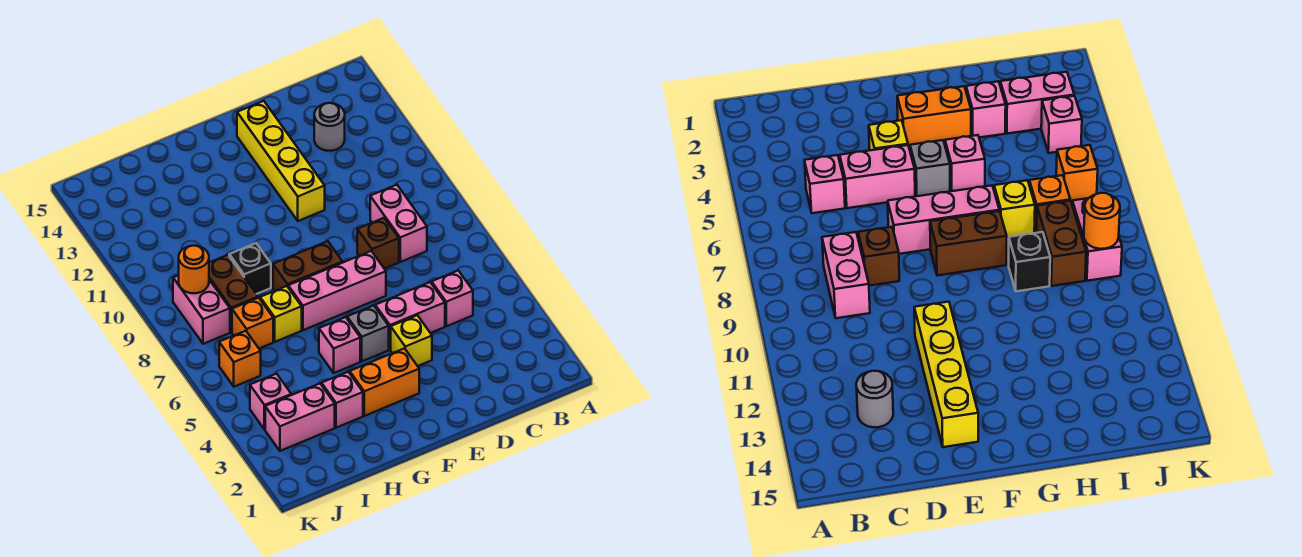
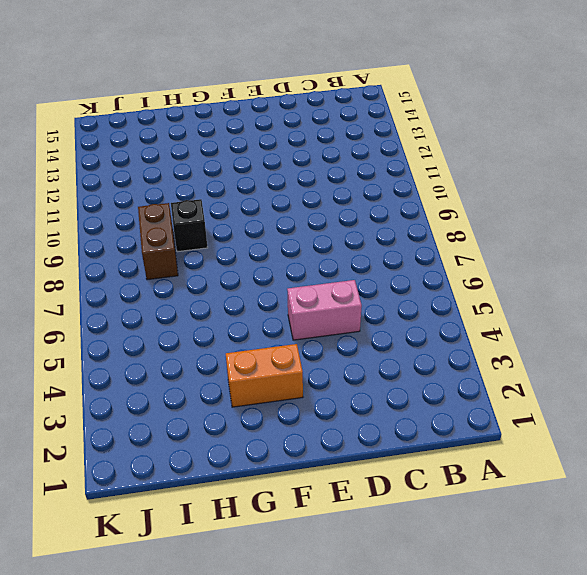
none -> pink brick C5 level 1
none -> pink brick C8:C9 level 1
none -> grey round brick C13 level 1

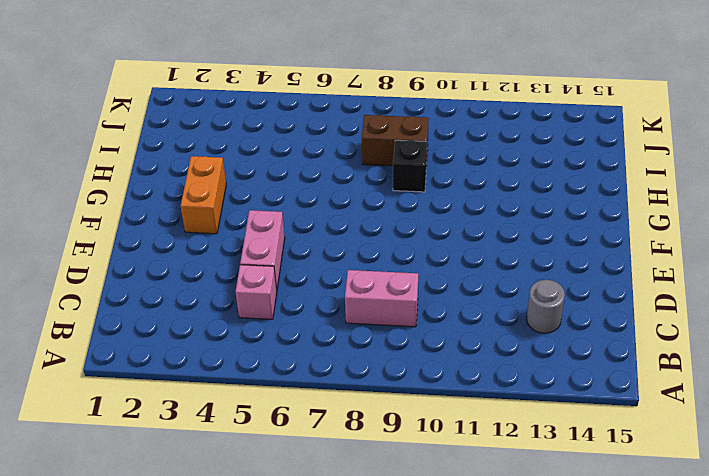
none -> brown brick D8 level 1
none -> yellow brick E4 level 1
none -> pink brick E7:G7 level 1

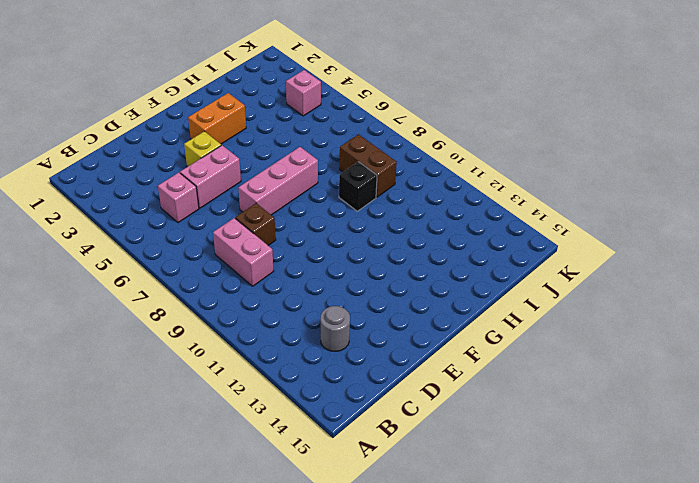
none -> yellow brick E11:E14 level 1
none -> grey brick F5 level 1
none -> brown brick F8:G8 level 1

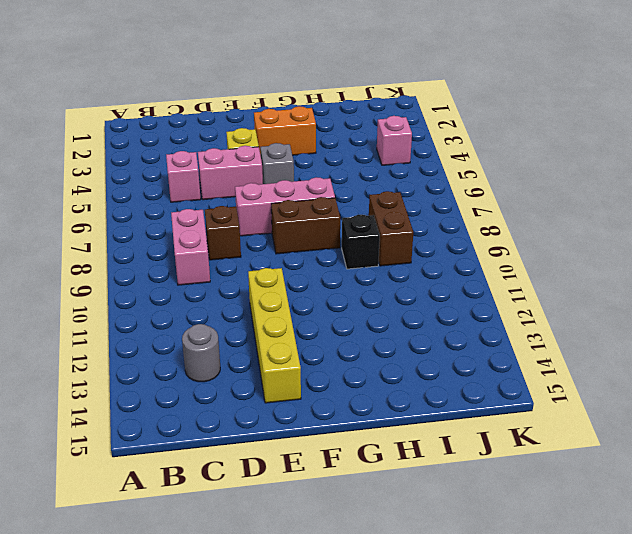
none -> pink brick G5 level 1
none -> pink brick H3 level 1
none -> yellow brick H7 level 1

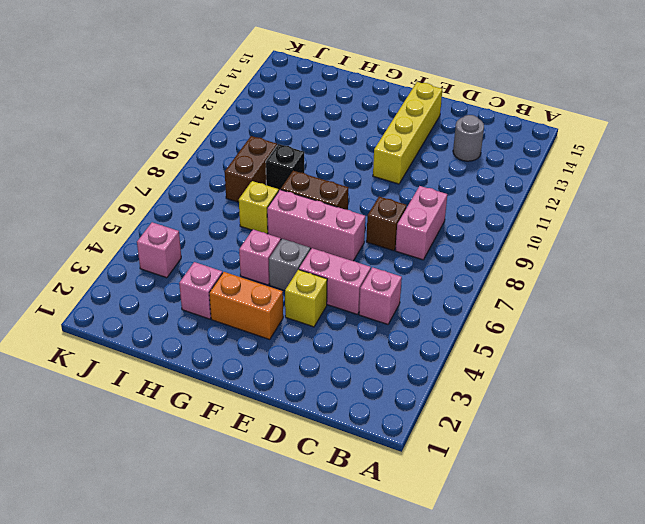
none -> pink brick I3:J3 level 1
none -> orange brick I7 level 1
none -> orange brick J6 level 1

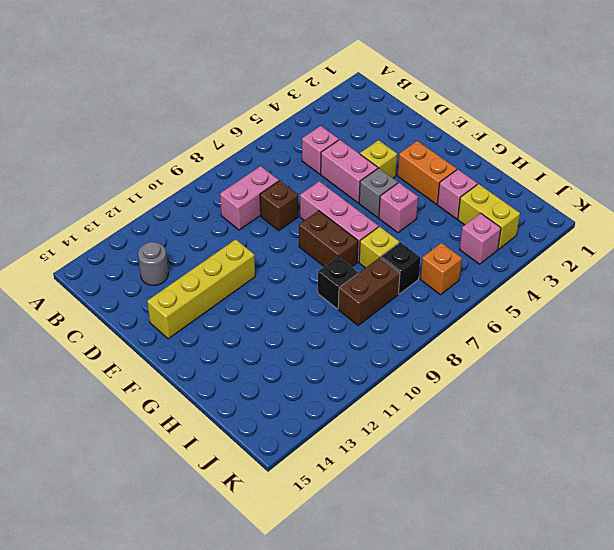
yellow brick I3:J3 level 1 -> pink brick I3:J3 level 1
black brick I7 level 1 -> orange brick I7 level 1
none -> pink brick J8:J9 level 1
none -> orange round brick J9 level 2

